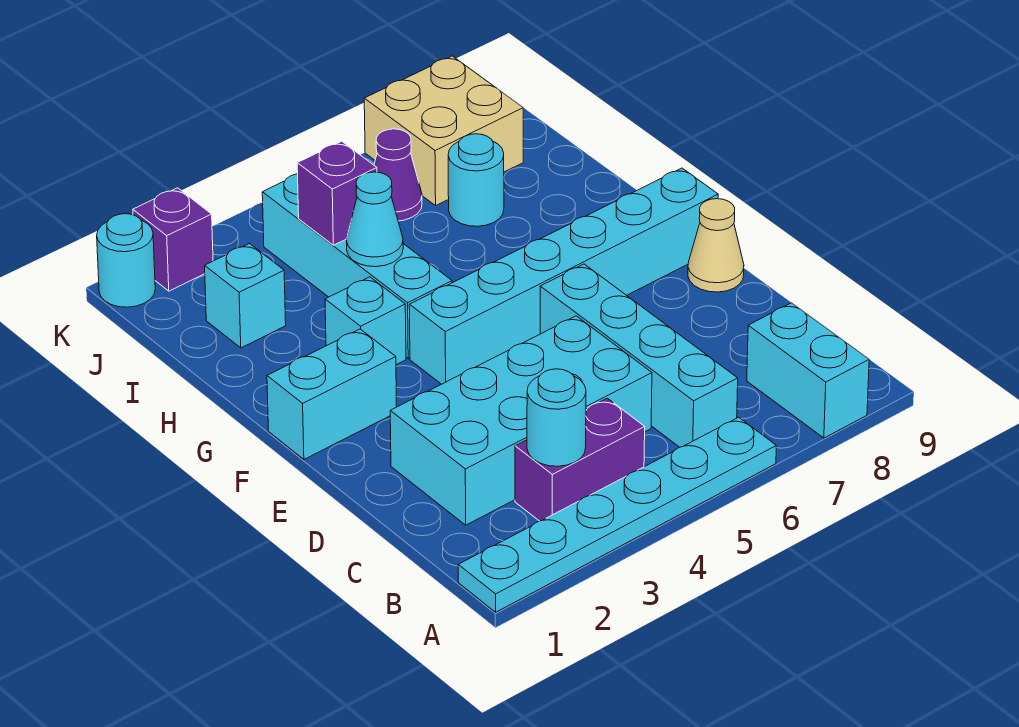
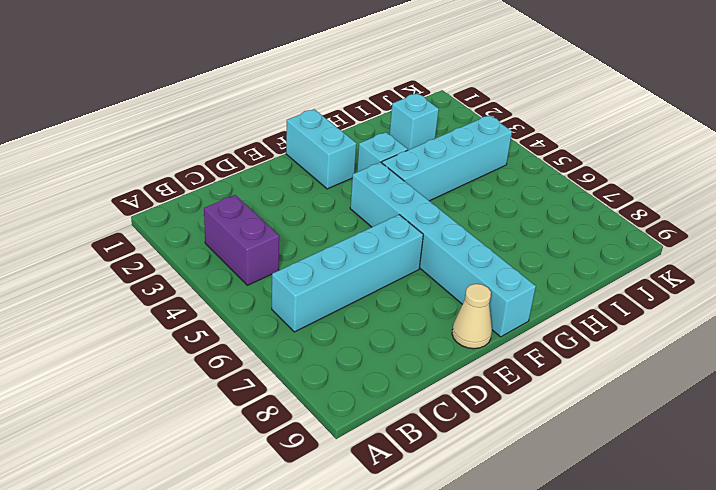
none -> cyan plate A1:A6 level 1
none -> cyan brick A8:B8 level 1
none -> cyan brick C2:D5 level 1

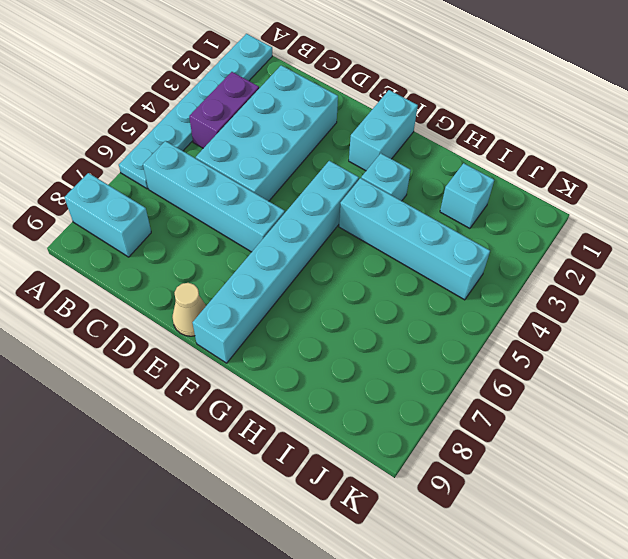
none -> cyan round brick I7 level 1
none -> purple cone J6 level 1
none -> tan brick J7:K8 level 1

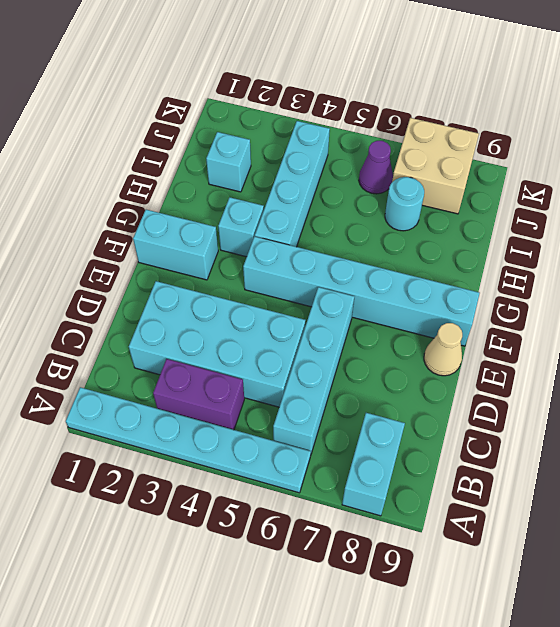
none -> cyan round brick K1 level 1
none -> purple brick K2 level 1
none -> cyan round brick B3 level 2

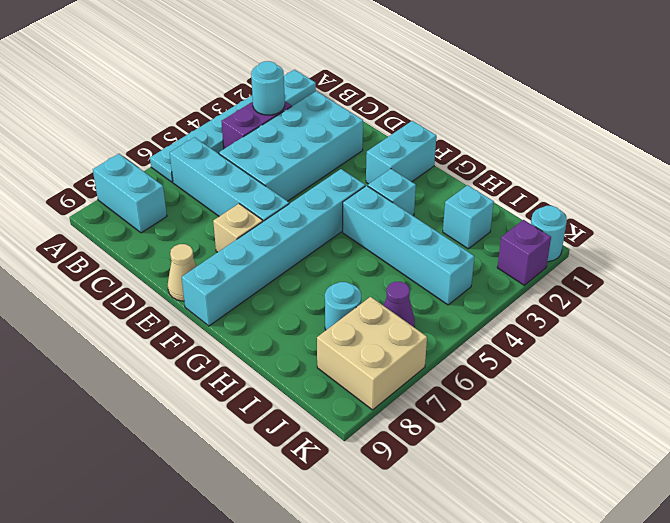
tan brick E7 level 1 -> none
none -> cyan cone H4 level 2
none -> purple brick I4 level 2

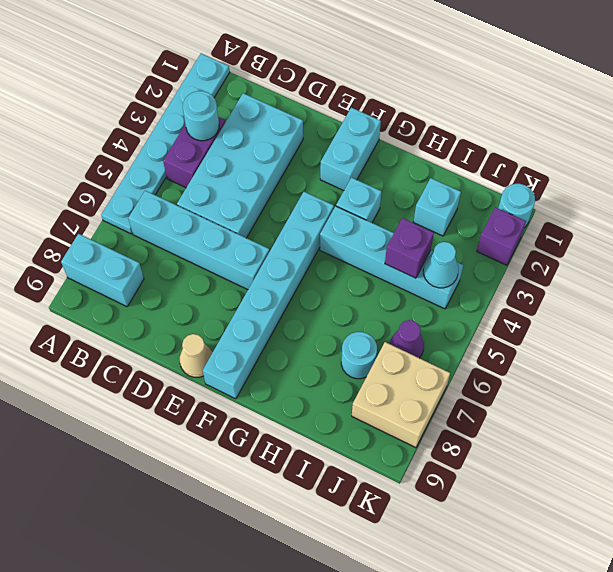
cyan cone J4 level 2 -> cyan cone H4 level 2

